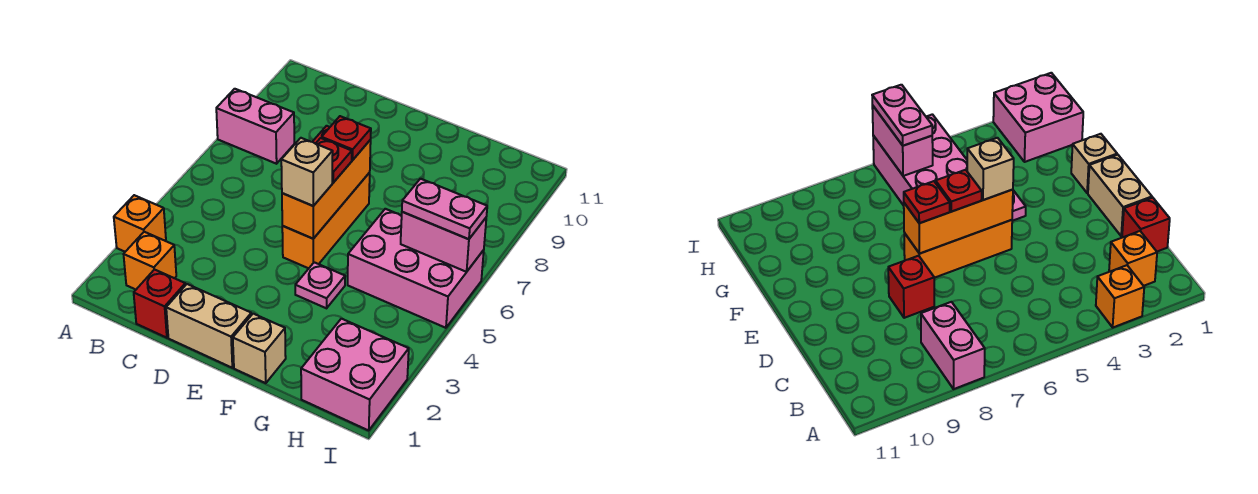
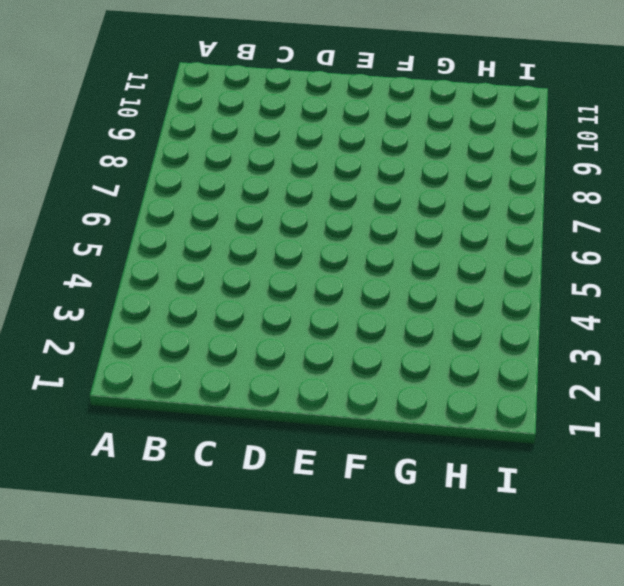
none -> orange brick A3 level 1
none -> pink brick A8:B8 level 1
none -> orange brick B2 level 1

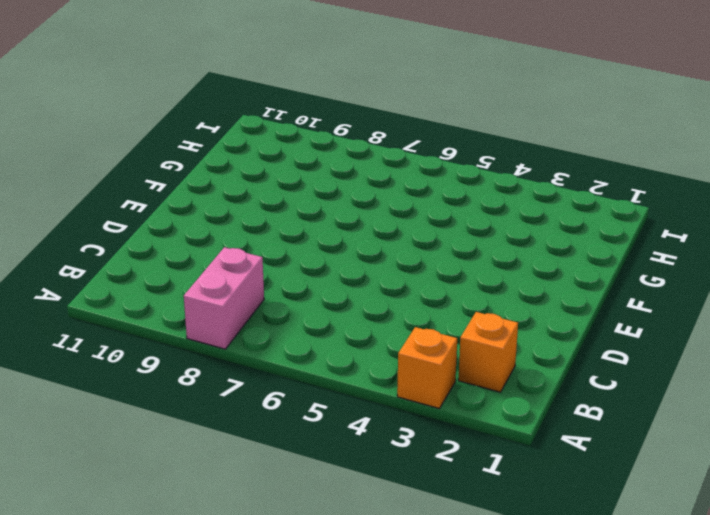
none -> red brick C1 level 1
none -> tan brick D1:E1 level 1
none -> red brick D8 level 1

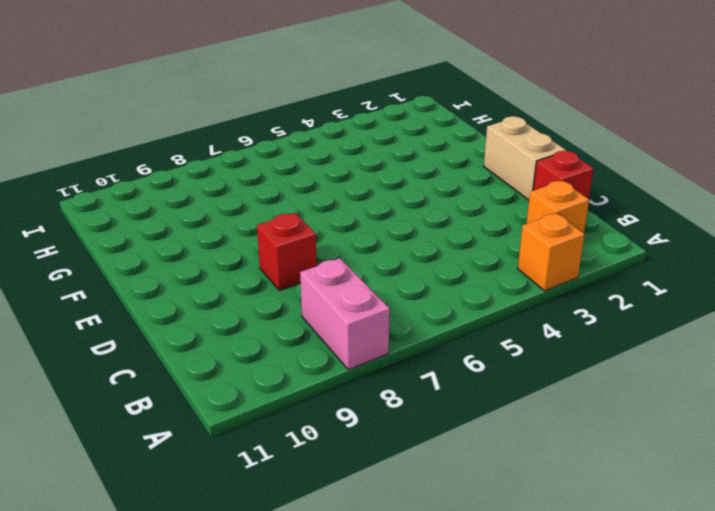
none -> orange brick E5:E7 level 1
none -> tan brick F1 level 1
none -> pink plate F4 level 1

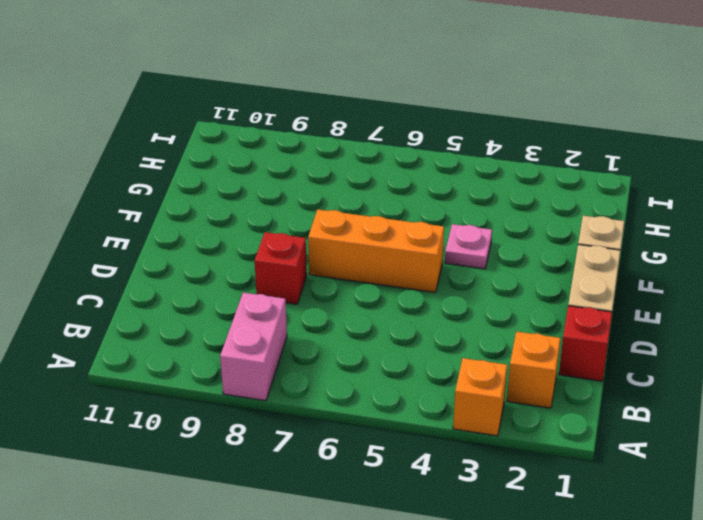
none -> pink brick G5:I6 level 1
none -> pink brick H1:I2 level 1
none -> orange brick E5:E7 level 2

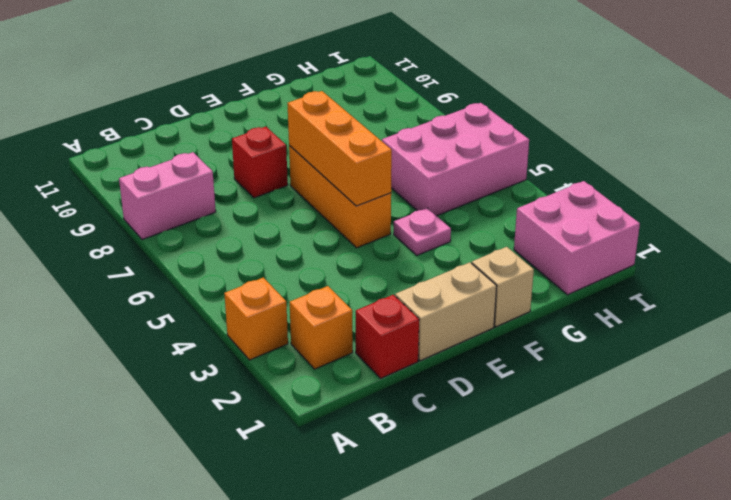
none -> pink brick H6:I6 level 2
none -> tan brick E5 level 3
none -> red plate E6 level 3

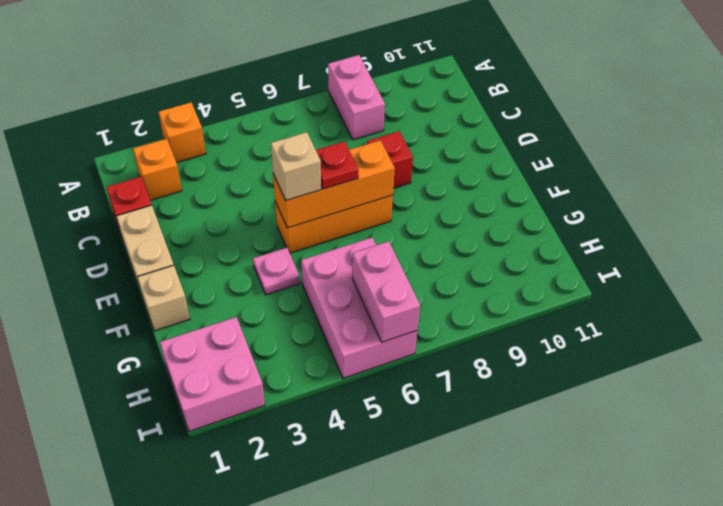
none -> red plate E7 level 3
none -> pink plate H6:I6 level 3

